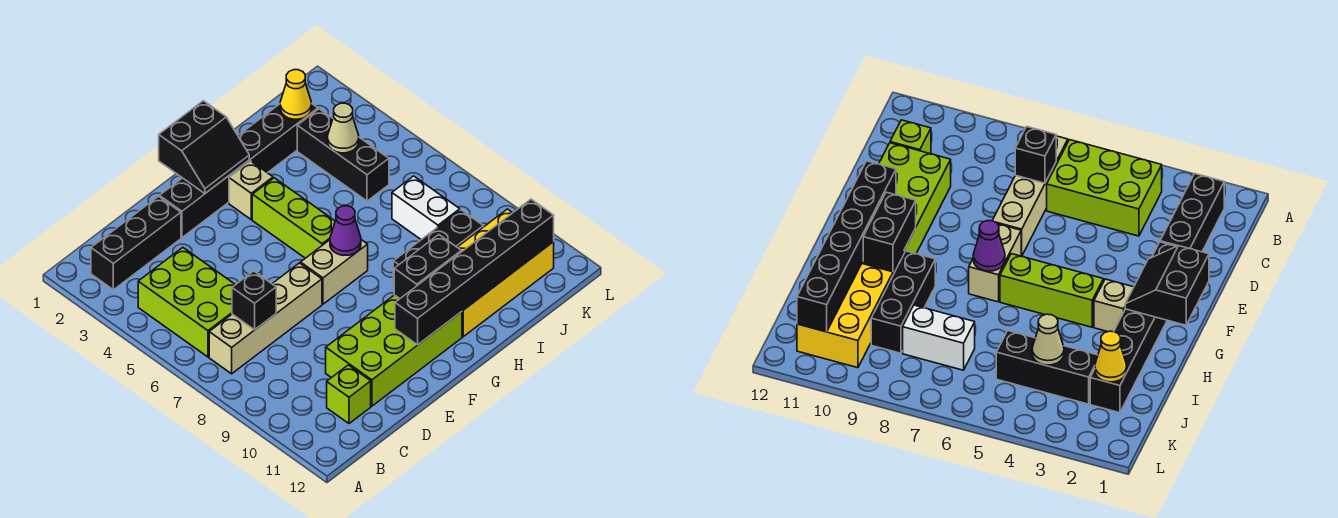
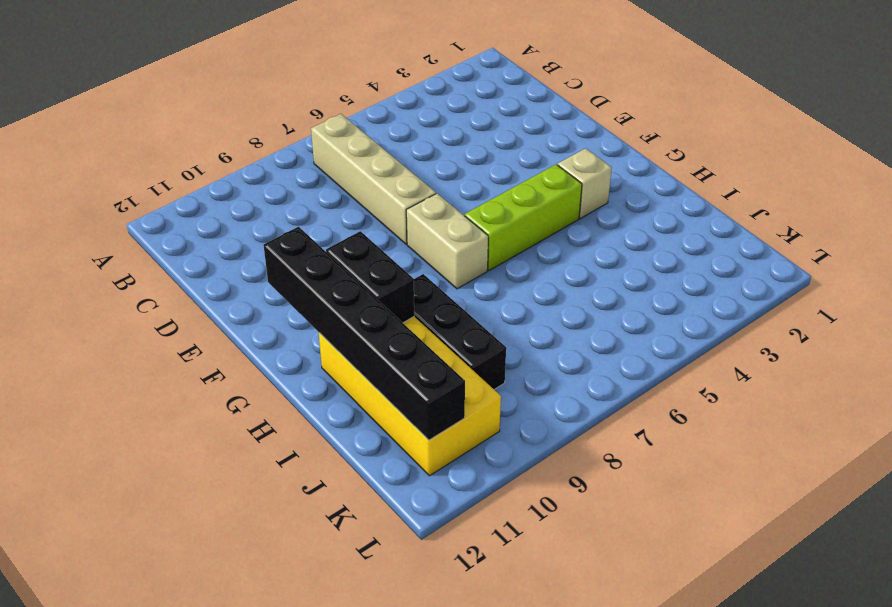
none -> black brick B2:D2 level 1
none -> lime brick B4:C6 level 1
none -> lime brick C11 level 1

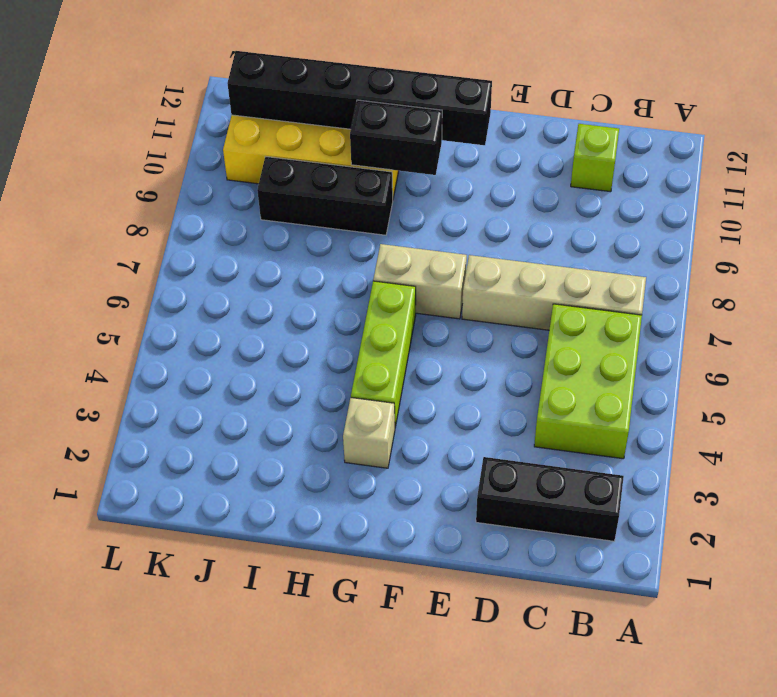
none -> lime brick D10:G11 level 1
none -> black brick E2:J2 level 1
none -> black brick J3:J5 level 1

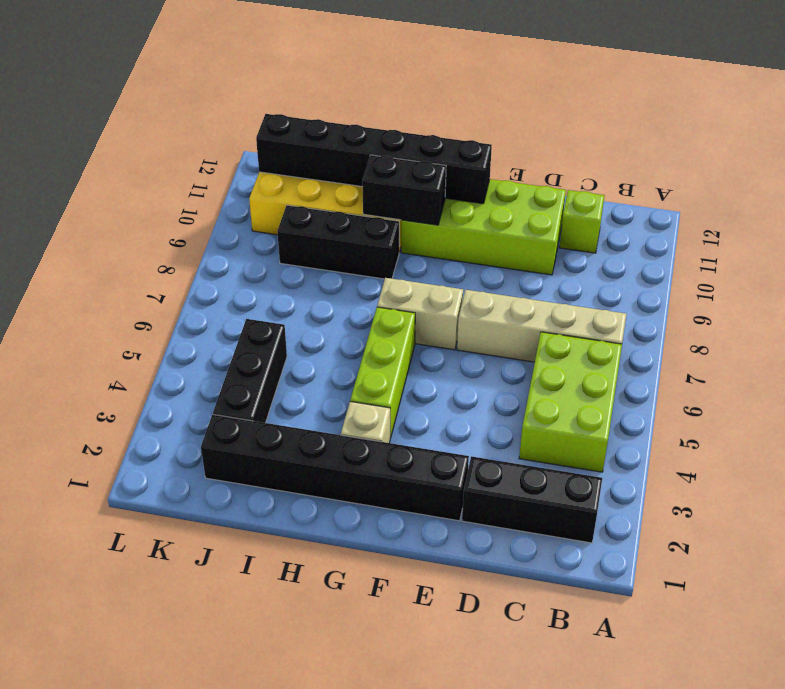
none -> white brick J7:J8 level 1
none -> black brick C7 level 2
none -> black slope F1:G2 level 2 top 1

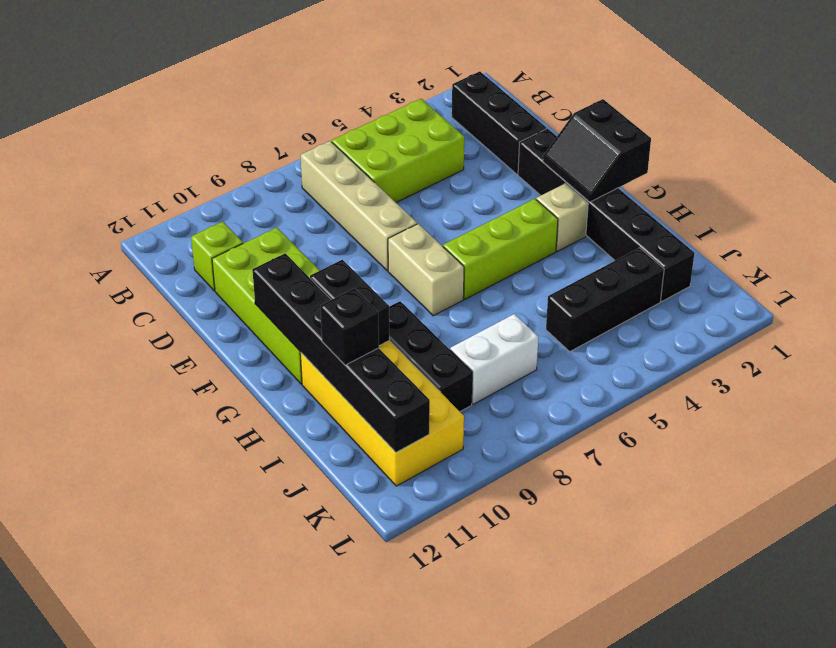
black brick I11 level 3 -> black brick C7 level 2
none -> purple cone G7 level 2
none -> yellow cone J2 level 2
none -> tan cone J4 level 2

